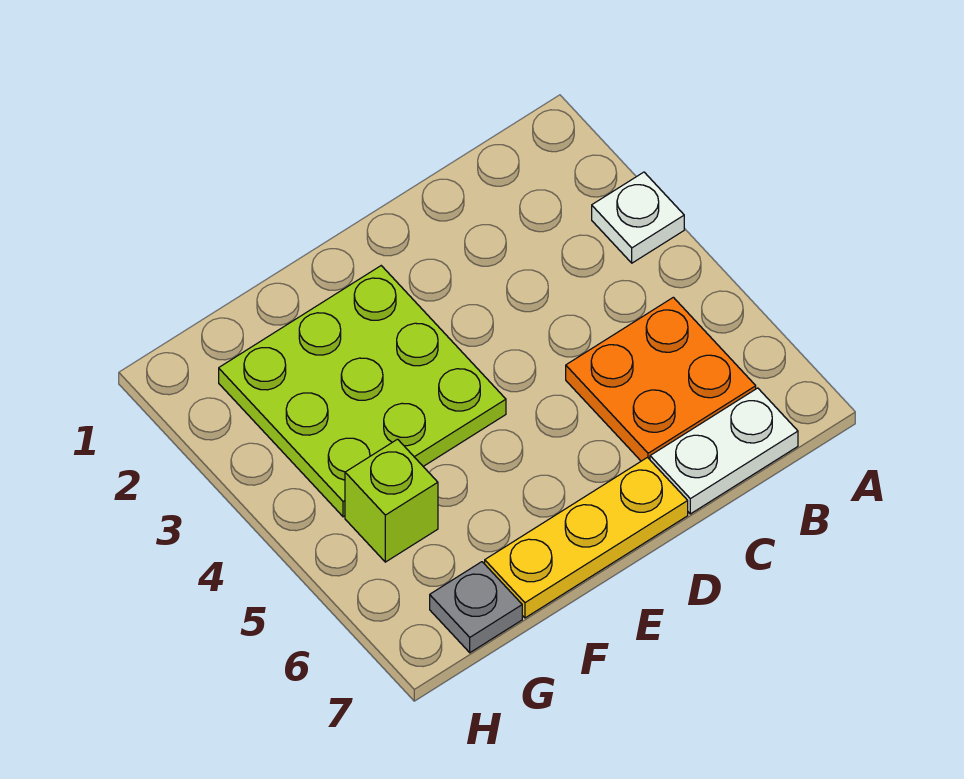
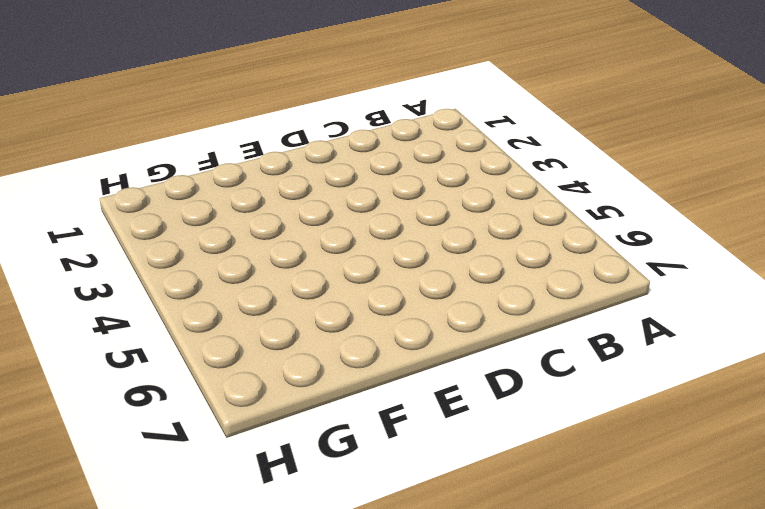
none -> white plate A3 level 1
none -> orange plate B5:C6 level 1

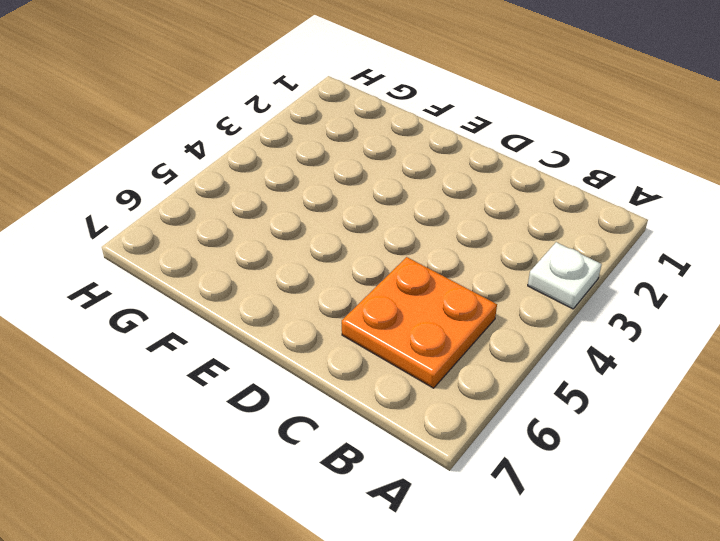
none -> white plate B7:C7 level 1
none -> yellow plate D7:F7 level 1

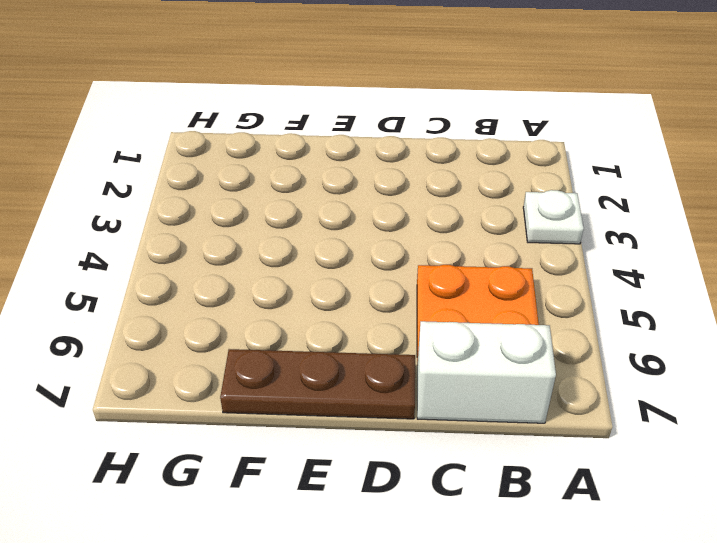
white brick B7:C7 level 1 -> white plate B7:C7 level 1
brown plate D7:F7 level 1 -> yellow plate D7:F7 level 1
none -> lime plate E2:G4 level 1
none -> lime brick G5 level 1

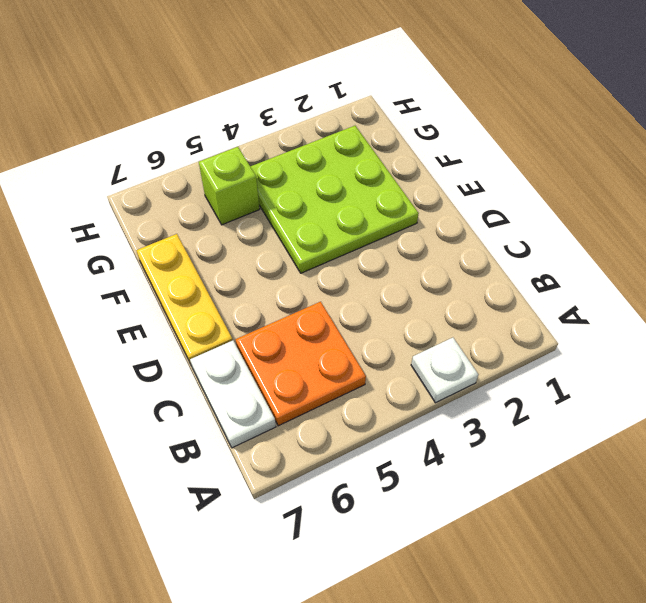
none -> grey plate G7 level 1

